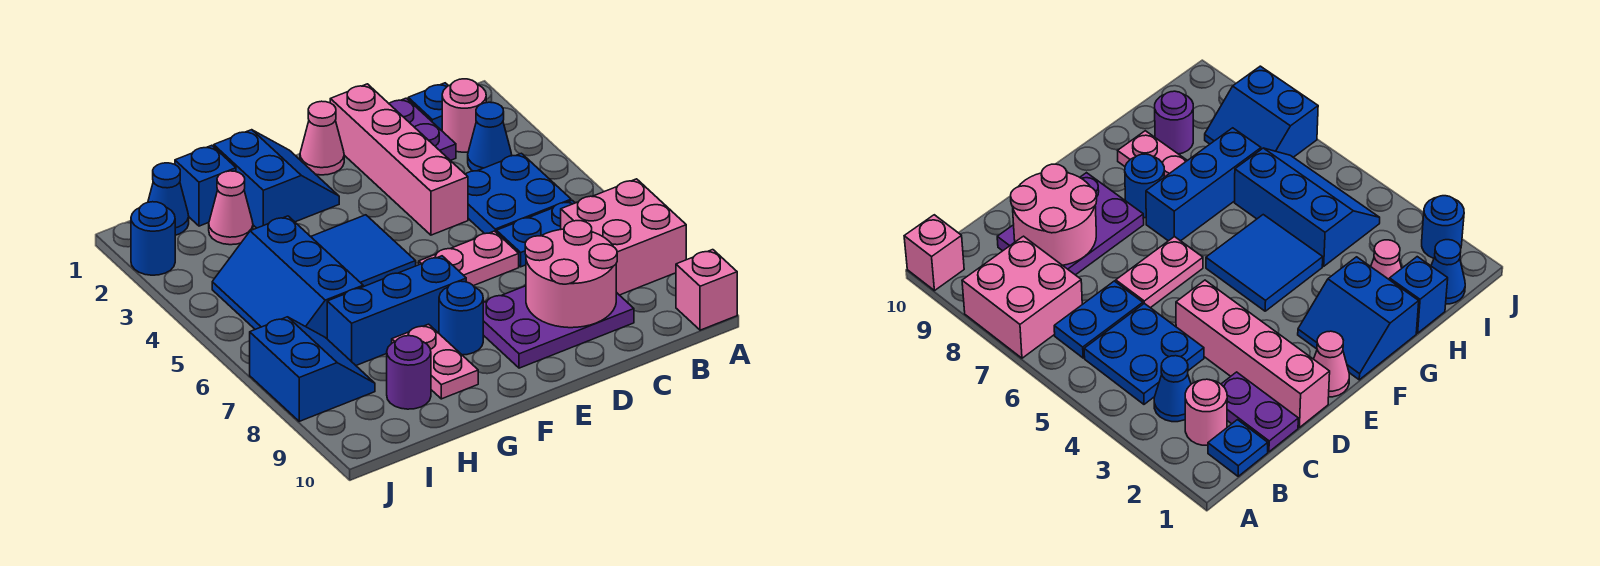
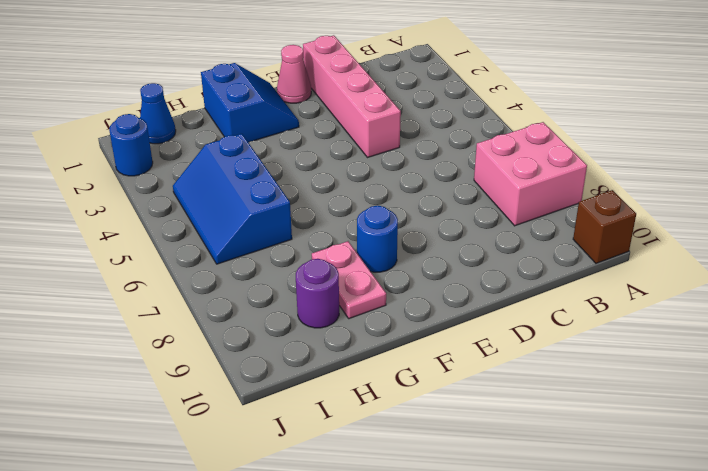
brown brick A10 level 1 -> pink brick A10 level 1
none -> blue plate B1 level 1
none -> pink round brick B2 level 1
none -> blue cone B3 level 1

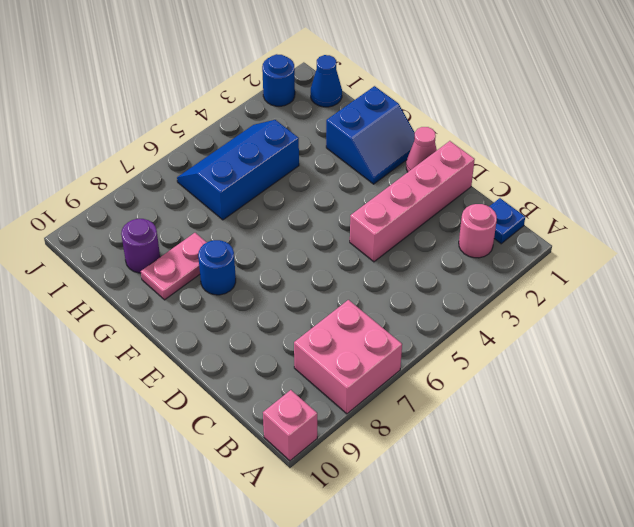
none -> blue cone B3 level 1
none -> blue plate B4:C5 level 1
none -> blue plate B6:C6 level 1

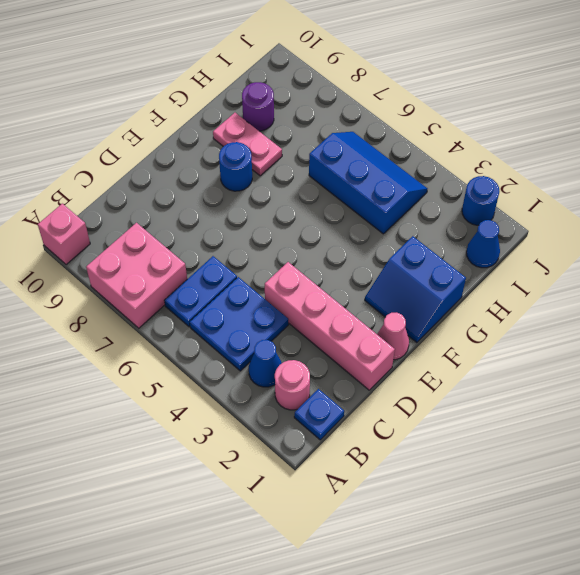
none -> purple plate C1:C2 level 1
none -> purple plate C8:E9 level 1
none -> pink plate D6:E6 level 1

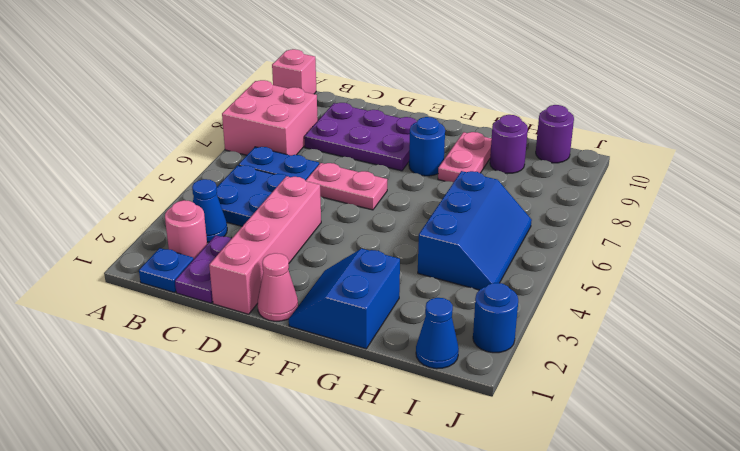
purple round brick I10 level 1 -> none
none -> blue tile F4:G5 level 1
none -> blue brick F7:H7 level 1
none -> blue brick H1 level 1

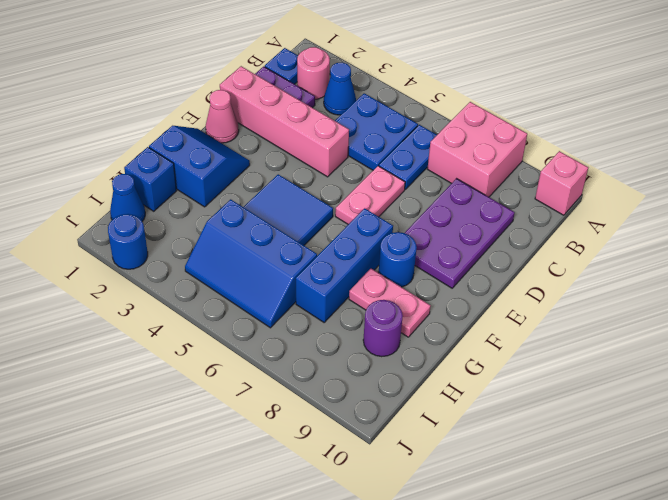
none -> pink cone H2 level 1
none -> blue slope I7:J8 level 1 top J
none -> pink round brick C8:D9 level 2

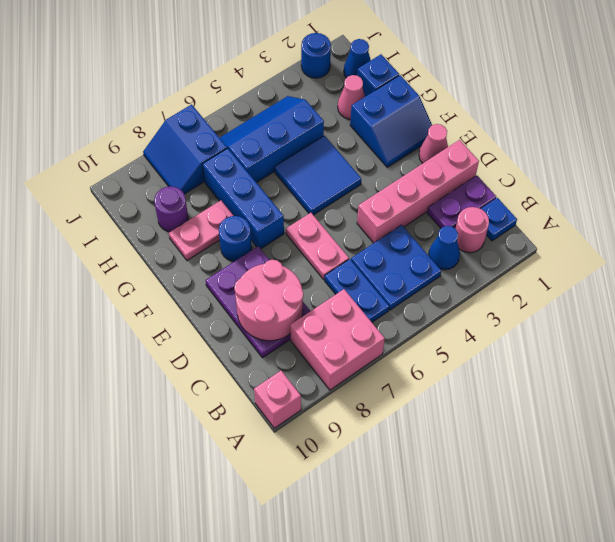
blue slope I7:J8 level 1 top 7 -> blue slope I7:J8 level 1 top J

